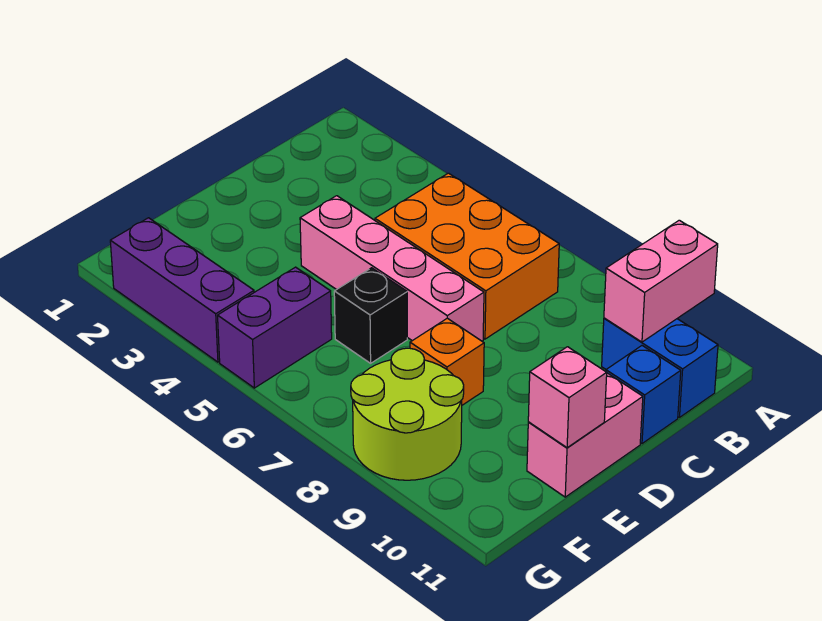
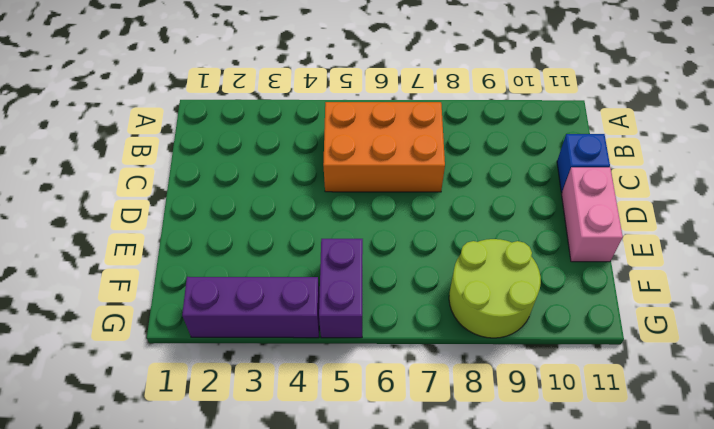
none -> blue brick B10:B11 level 1
none -> pink brick D4:D7 level 1
none -> black brick E6 level 1

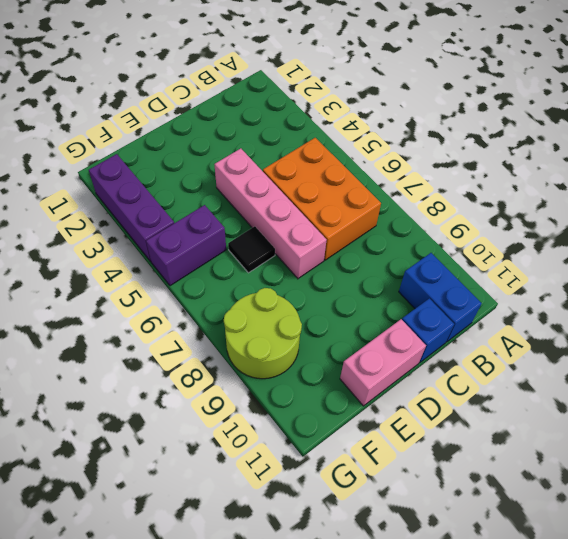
black tile E6 level 1 -> black brick E6 level 1
none -> orange brick E8 level 1
none -> pink brick A10:B10 level 2
none -> pink brick E11 level 2

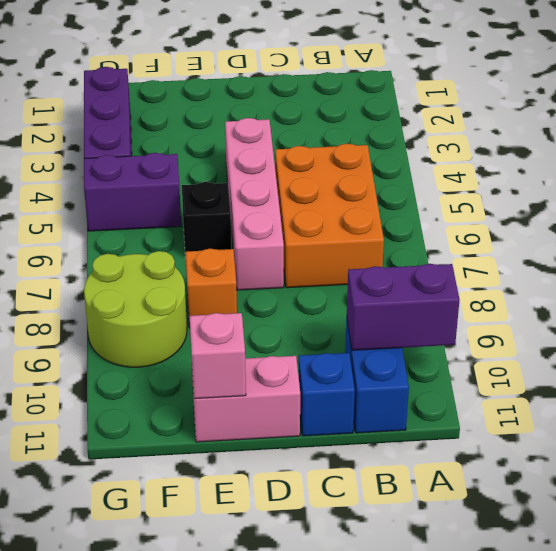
purple brick A10:B10 level 2 -> pink brick A10:B10 level 2

